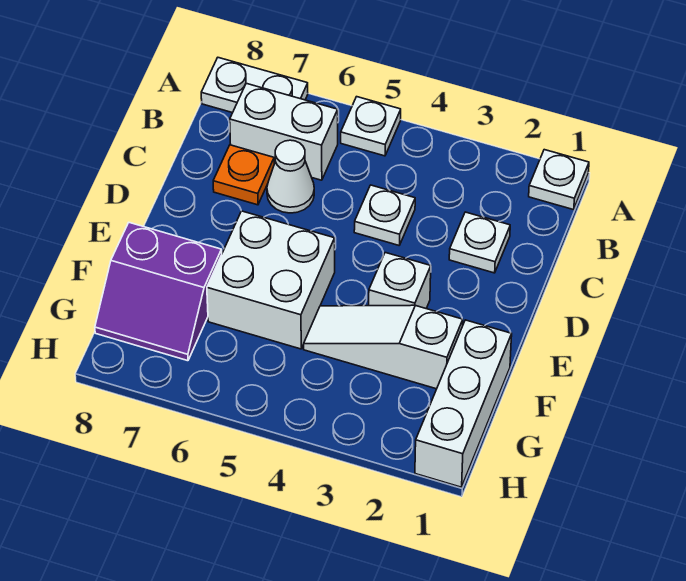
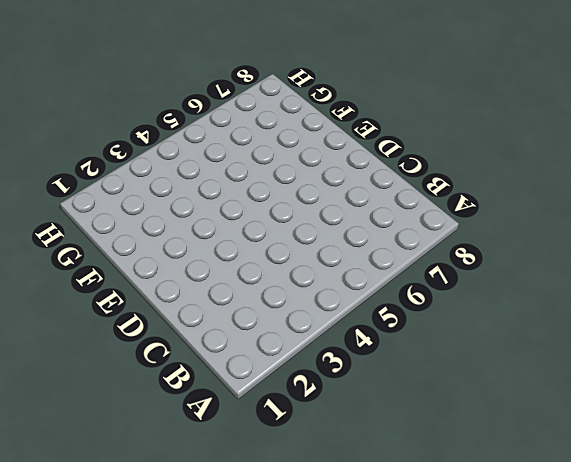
none -> white plate A1 level 1
none -> white plate A5 level 1
none -> white plate A7:A8 level 1

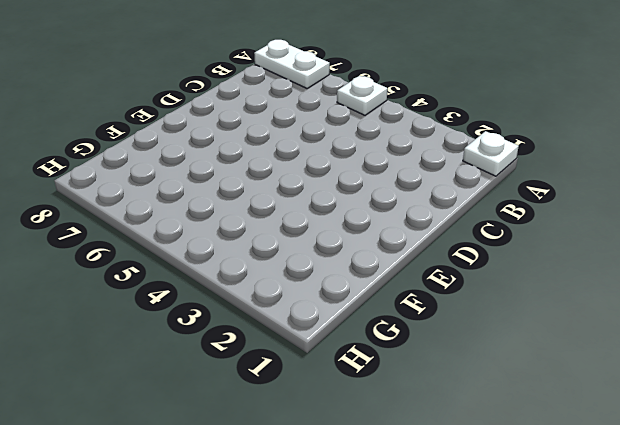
none -> white brick B6:B7 level 1
none -> white plate C2 level 1
none -> white plate C4 level 1

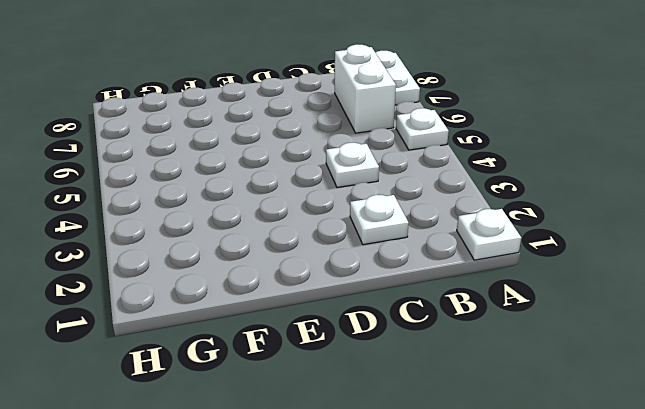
none -> white cone C6 level 1
none -> orange plate C7 level 1
none -> white brick E3 level 1

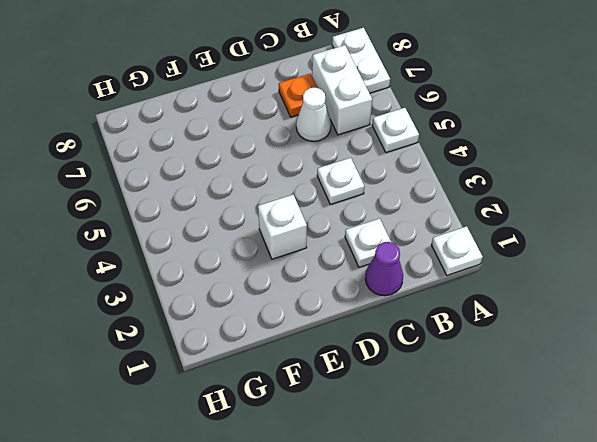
purple cone C1 level 1 -> none
none -> white brick E5:F6 level 1
none -> white brick F1:H1 level 1
none -> white slope F2:F4 level 1 top 2

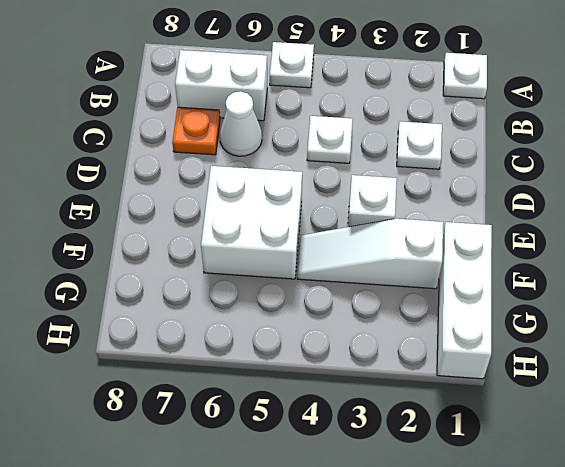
none -> white plate A7:A8 level 1
none -> purple slope F7:G8 level 1 top F

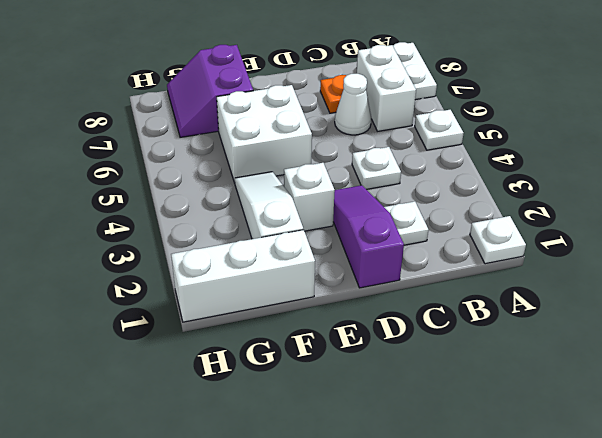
purple slope D1:D3 level 1 top 1 -> none

